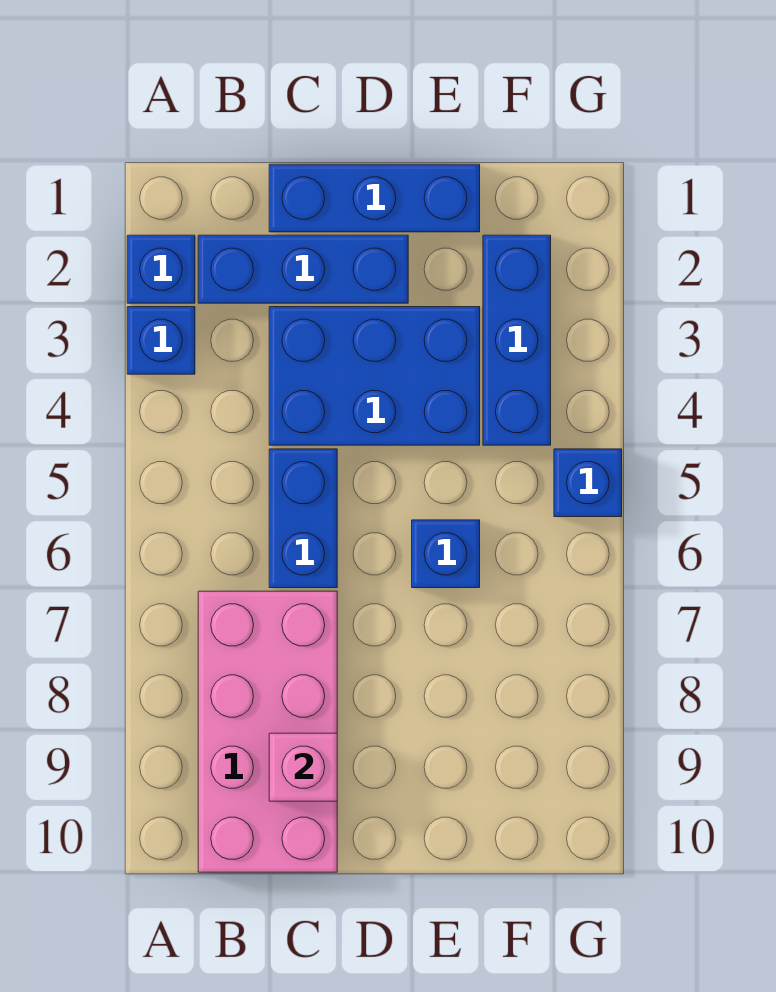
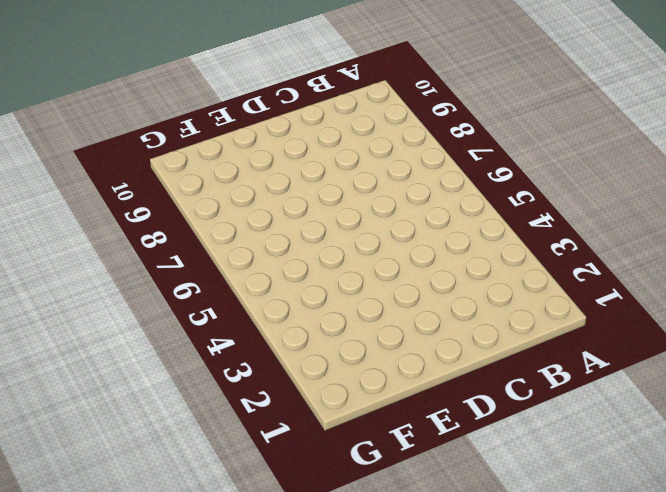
none -> blue brick A2 level 1
none -> blue brick A3 level 1

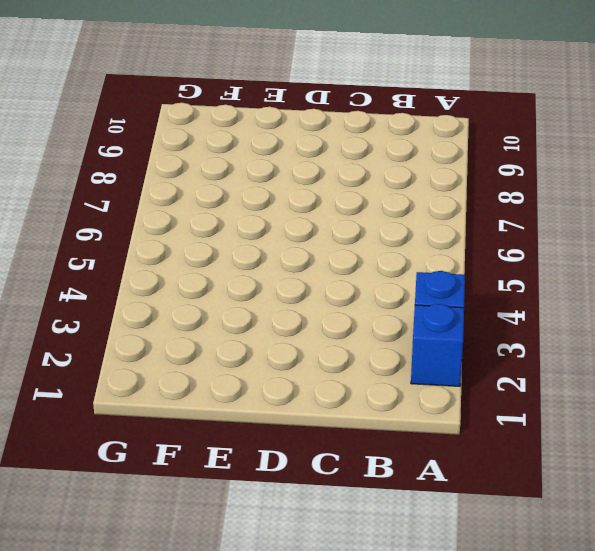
none -> blue brick B2:D2 level 1
none -> pink brick B7:C10 level 1

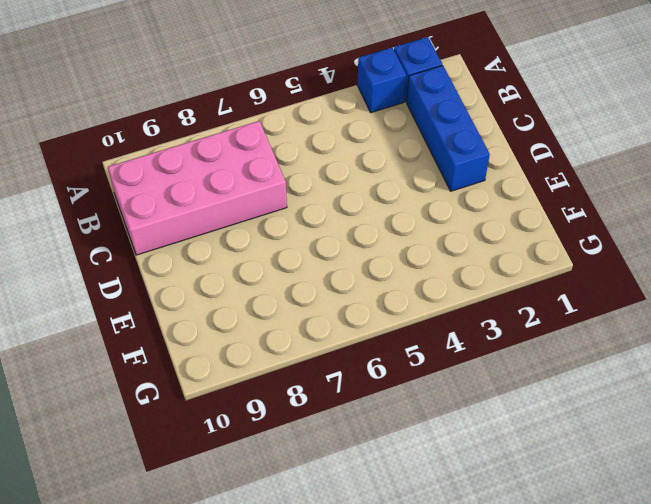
none -> blue brick C1:E1 level 1
none -> blue brick C3:E4 level 1

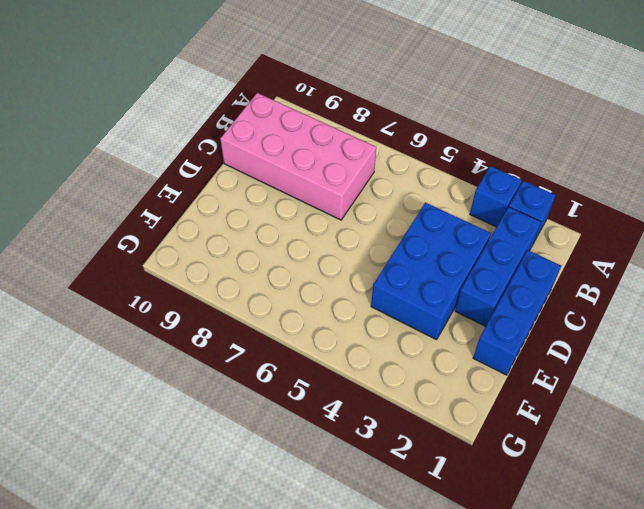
none -> blue brick C5:C6 level 1
none -> blue brick E6 level 1

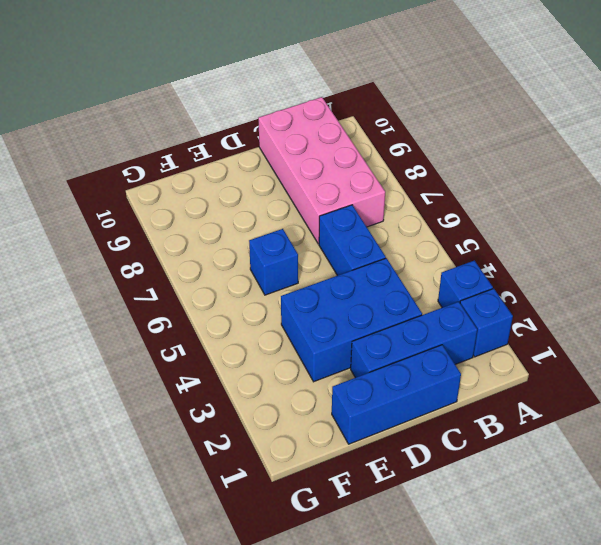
none -> blue brick F2:F4 level 1
none -> blue brick G5 level 1

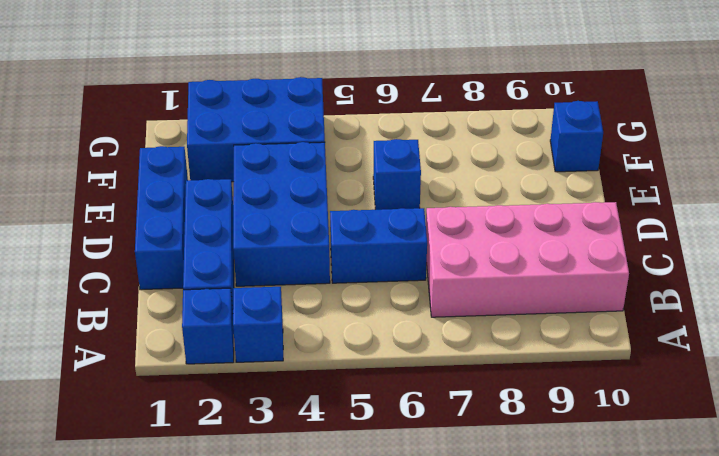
blue brick F2:G4 level 1 -> blue brick F2:F4 level 1
blue brick F10 level 1 -> blue brick G5 level 1
none -> pink brick C9 level 2

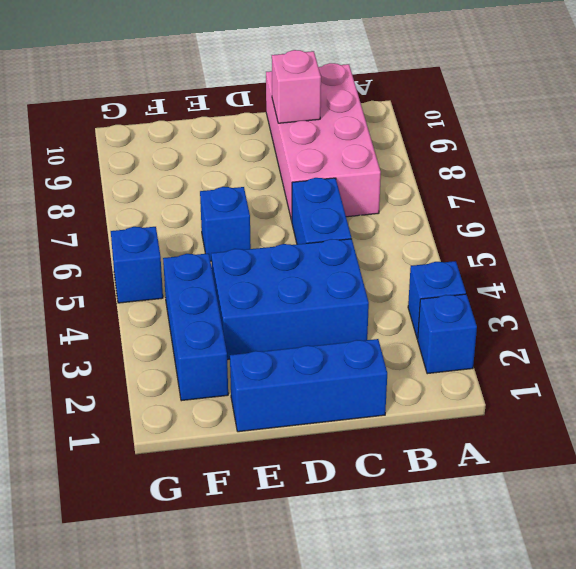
none -> blue brick B2:D2 level 1

